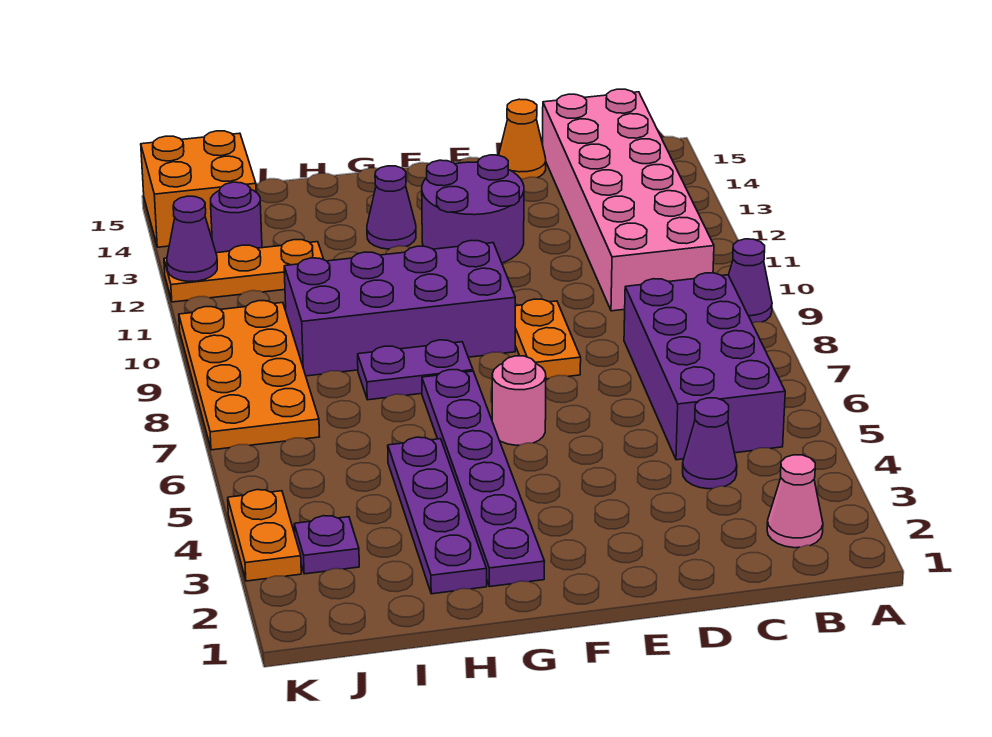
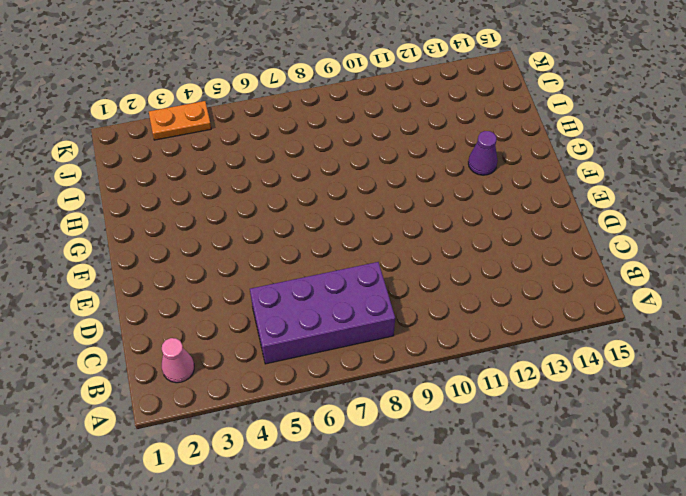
none -> purple cone A9 level 1
none -> pink brick B10:C15 level 1
none -> purple cone C4 level 1

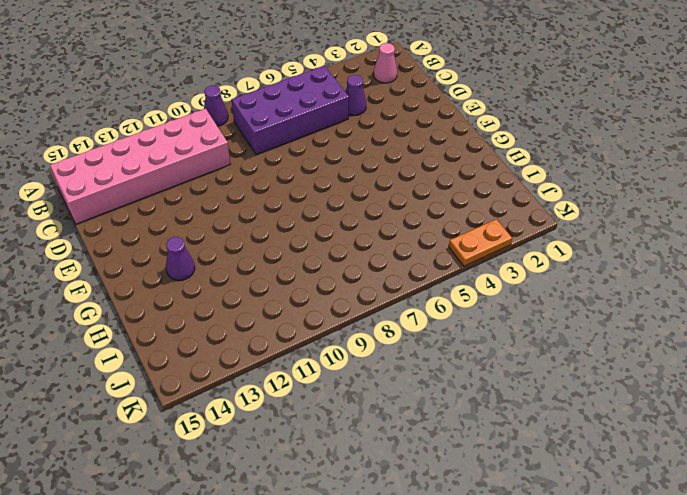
none -> orange cone D15 level 1
none -> orange plate E8:E9 level 1
none -> purple round brick E12:F13 level 1

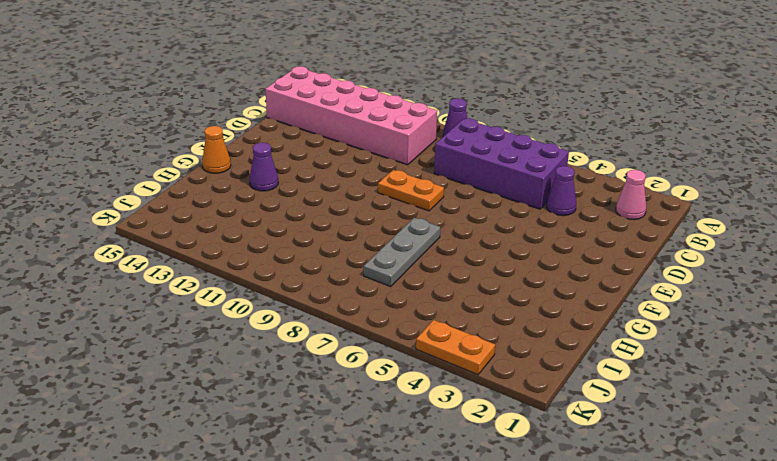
grey plate G7:I7 level 1 -> purple plate G2:G7 level 1
orange cone G15 level 1 -> orange cone D15 level 1
none -> purple round brick E12:F13 level 1
none -> pink round brick F6 level 1
none -> purple brick F9:I10 level 1

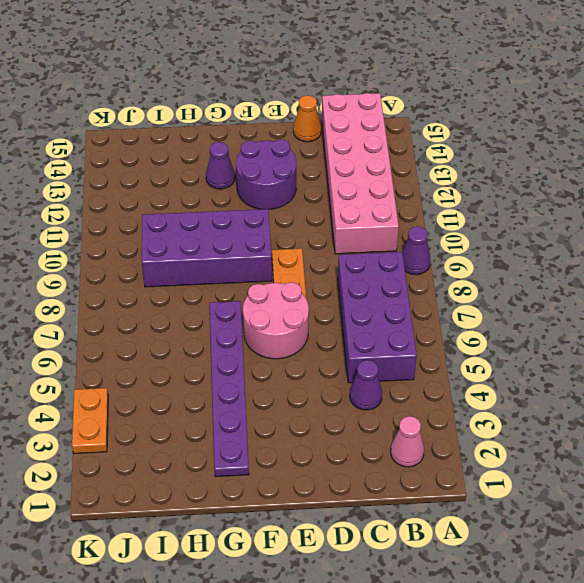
pink round brick E6:F7 level 1 -> pink round brick F6 level 1
none -> purple plate G8:H8 level 1
none -> purple plate H2:H5 level 1
none -> orange plate I12:K12 level 1

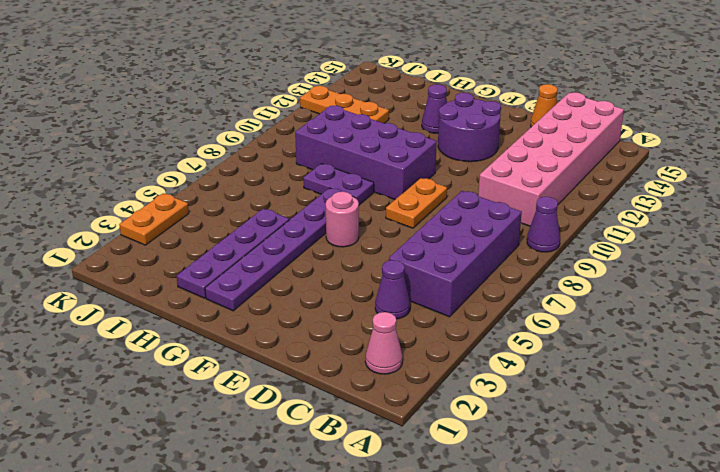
none -> purple plate J3 level 1
none -> orange plate J7:K10 level 1
none -> purple round brick J13 level 1

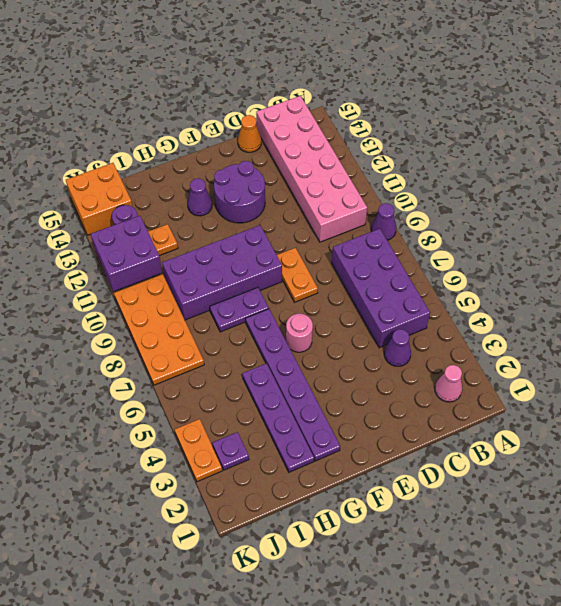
purple brick J11:K12 level 2 -> purple cone K12 level 2

